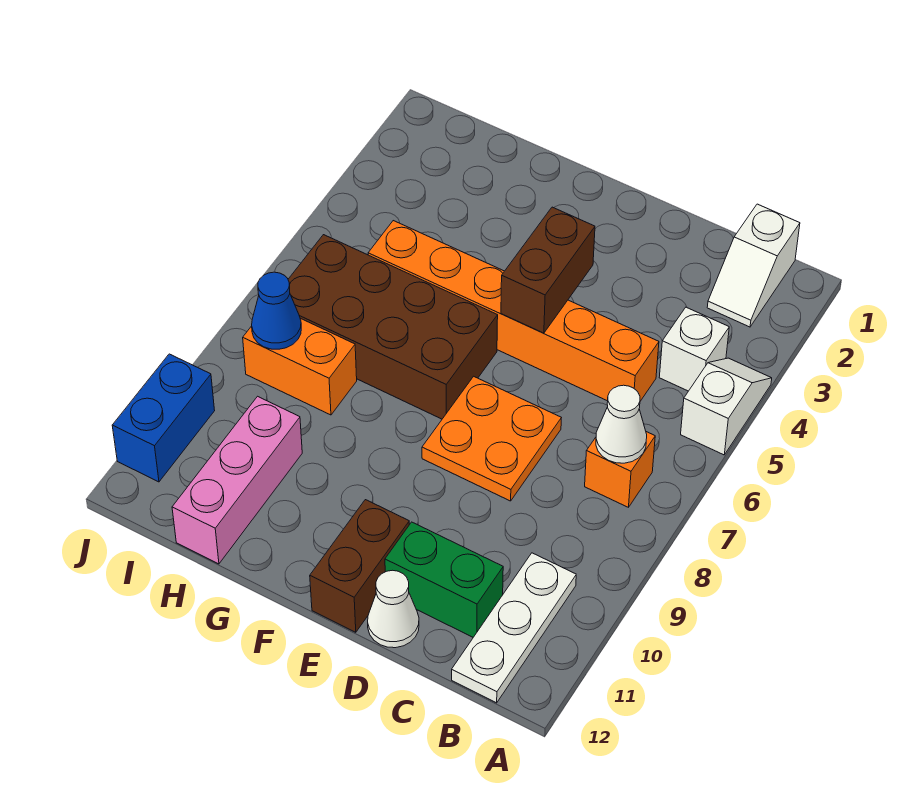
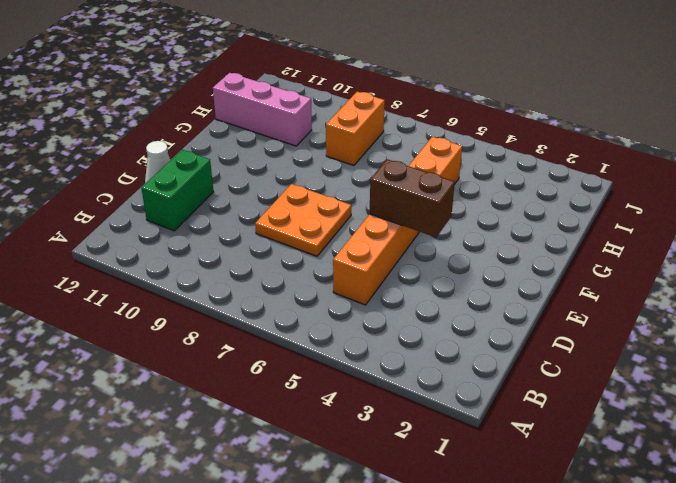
none -> white slope A4:A5 level 1 top 5
none -> white slope B1:B2 level 1 top 1
none -> white brick B4 level 1

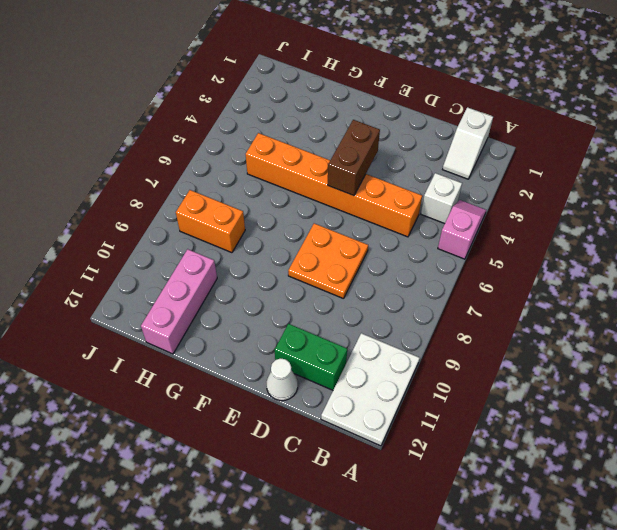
pink slope A4:A5 level 1 top 5 -> white slope A4:A5 level 1 top 5
white plate A10:B12 level 1 -> white plate B10:B12 level 1
none -> orange brick B7 level 1
none -> brown brick E11:E12 level 1
none -> brown brick F6:I7 level 1

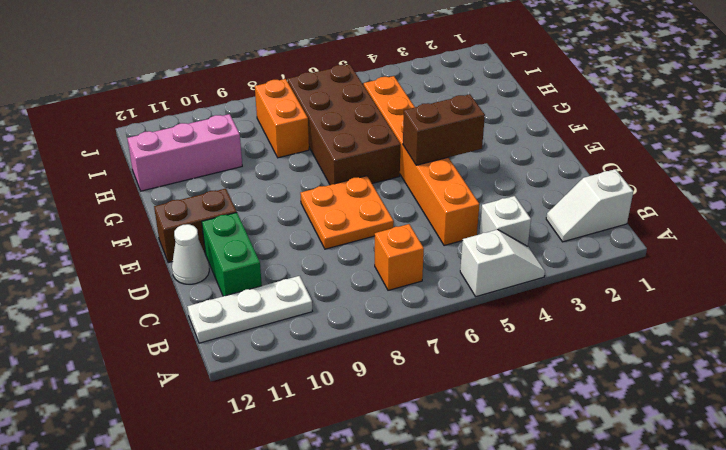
none -> blue brick J10:J11 level 1
none -> white cone B7 level 2
none -> blue cone I8 level 2

